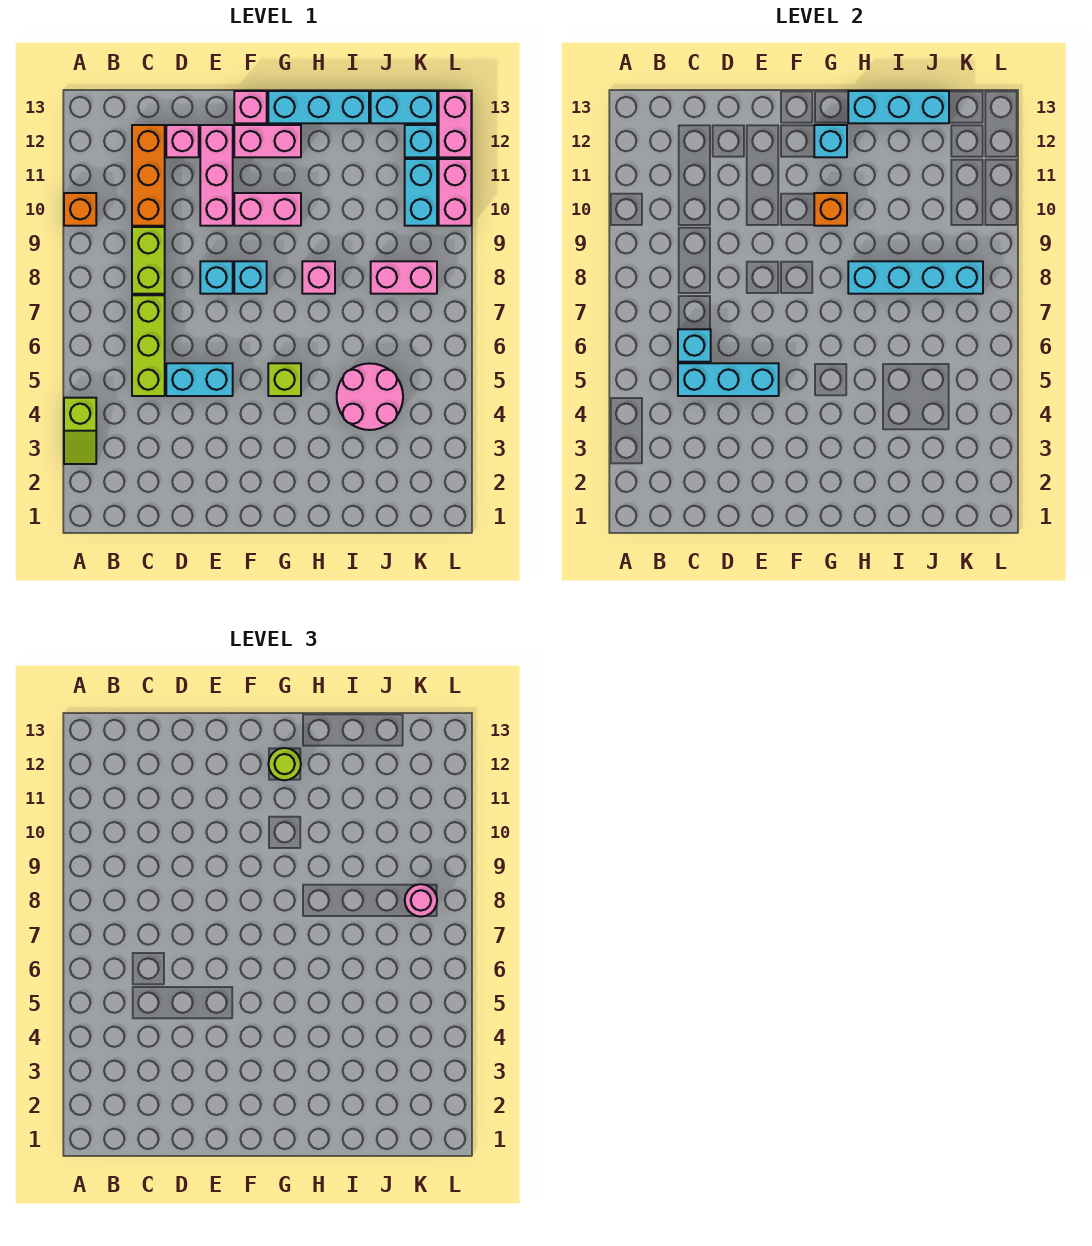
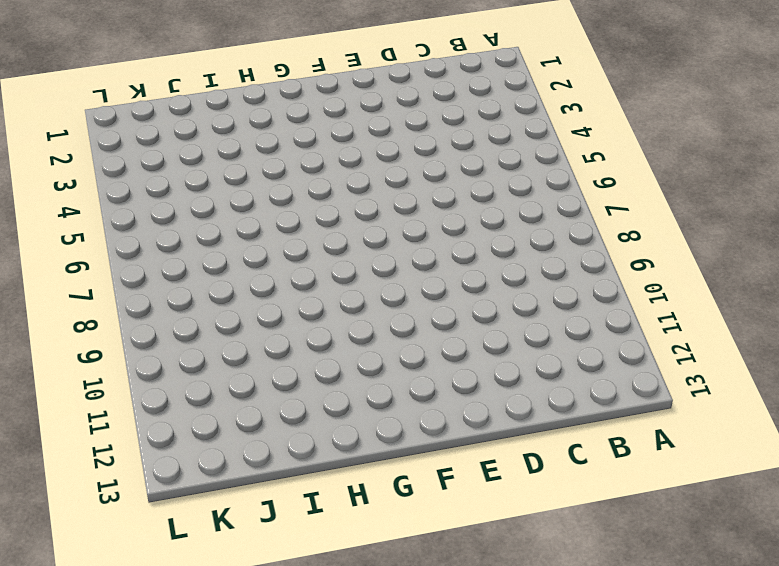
none -> lime slope A3:A4 level 1 top 4
none -> orange brick A10 level 1
none -> lime brick C5:C7 level 1
none -> lime brick C8:C9 level 1

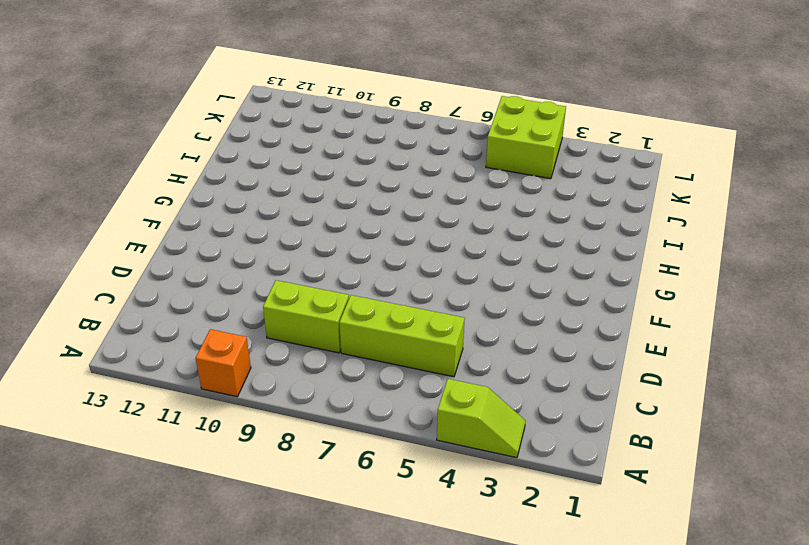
lime brick K4:L5 level 1 -> none
none -> orange brick C10:C12 level 1
none -> cyan brick D5:E5 level 1
none -> pink brick D12 level 1
none -> cyan brick E8 level 1

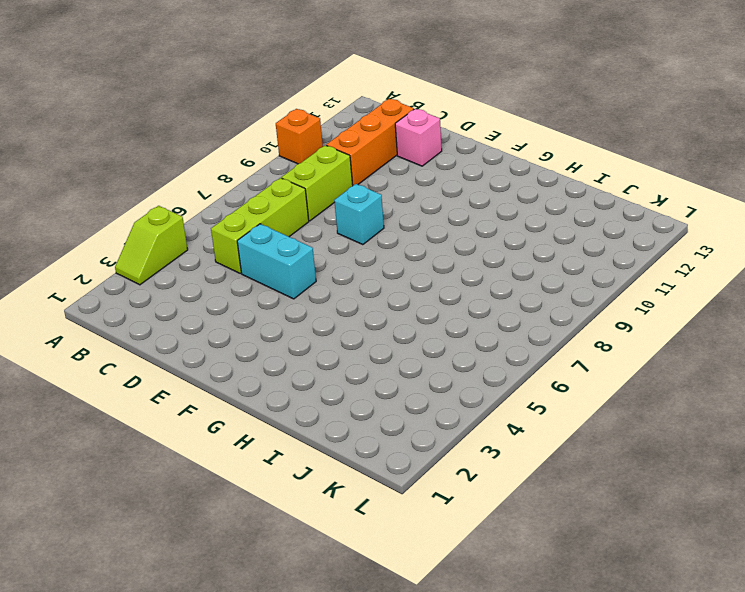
none -> pink brick E10:E12 level 1
none -> cyan brick F8 level 1
none -> pink brick F10:G10 level 1
none -> pink brick F12:G12 level 1

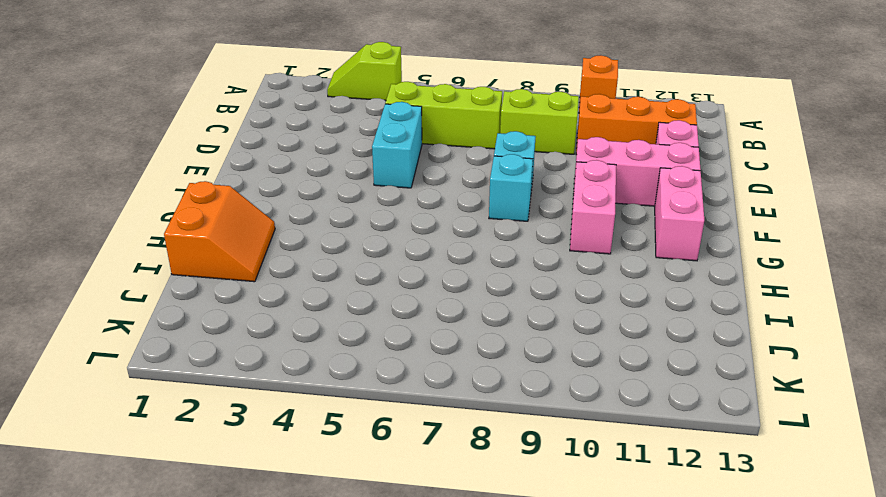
orange slope H1:I2 level 1 top 1 -> none
none -> pink brick F13 level 1
none -> lime brick G5 level 1
none -> cyan brick G13:I13 level 1
none -> pink brick H8 level 1

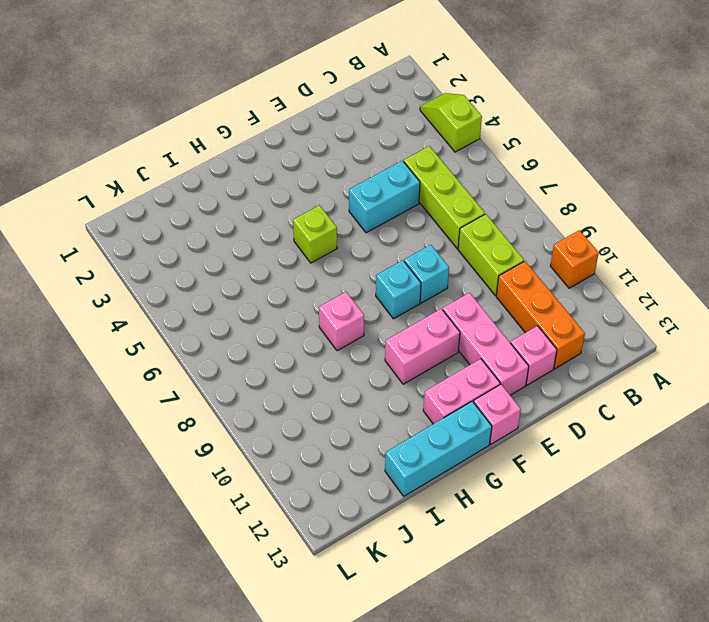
none -> pink round brick I4:J5 level 1
none -> pink brick J8:K8 level 1
none -> cyan brick J13:K13 level 1
none -> cyan brick K10:K11 level 1

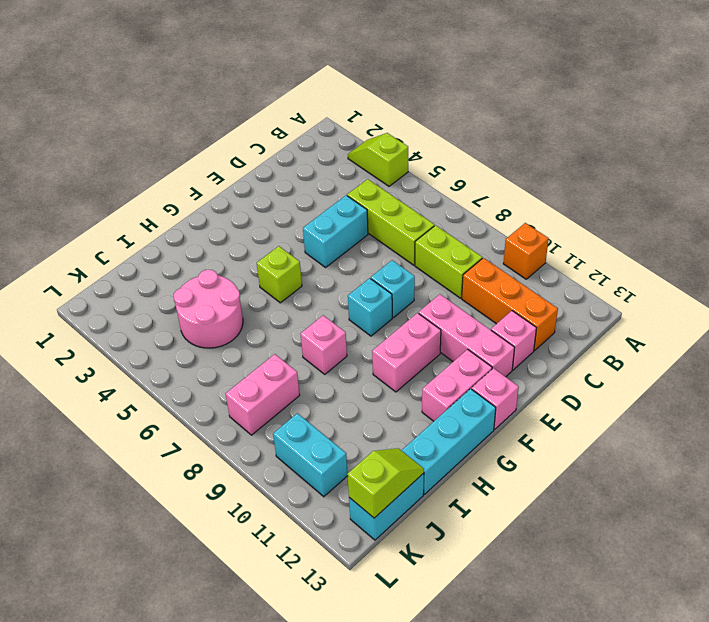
lime slope J13:K13 level 2 top K -> cyan brick H13:J13 level 2
none -> cyan brick K12 level 1
none -> pink brick L10:L11 level 1
none -> pink brick L12:L13 level 1
none -> cyan brick C5:E5 level 2

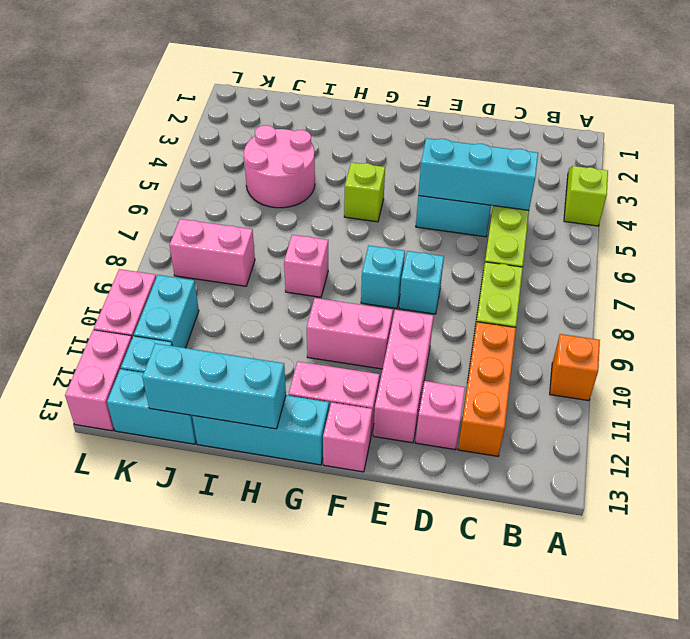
none -> cyan brick C6 level 2
none -> orange brick G10 level 2
none -> cyan brick G12 level 2
none -> cyan brick H8:K8 level 2

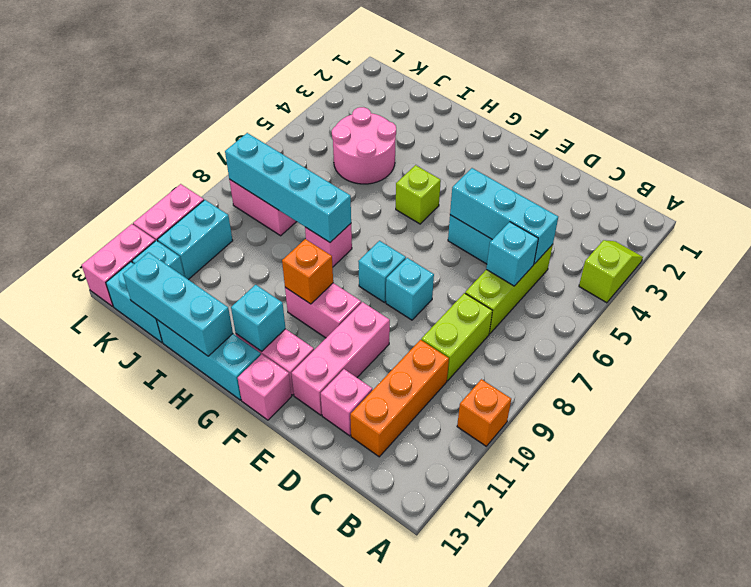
none -> lime round brick G12 level 3
none -> pink round brick K8 level 3

